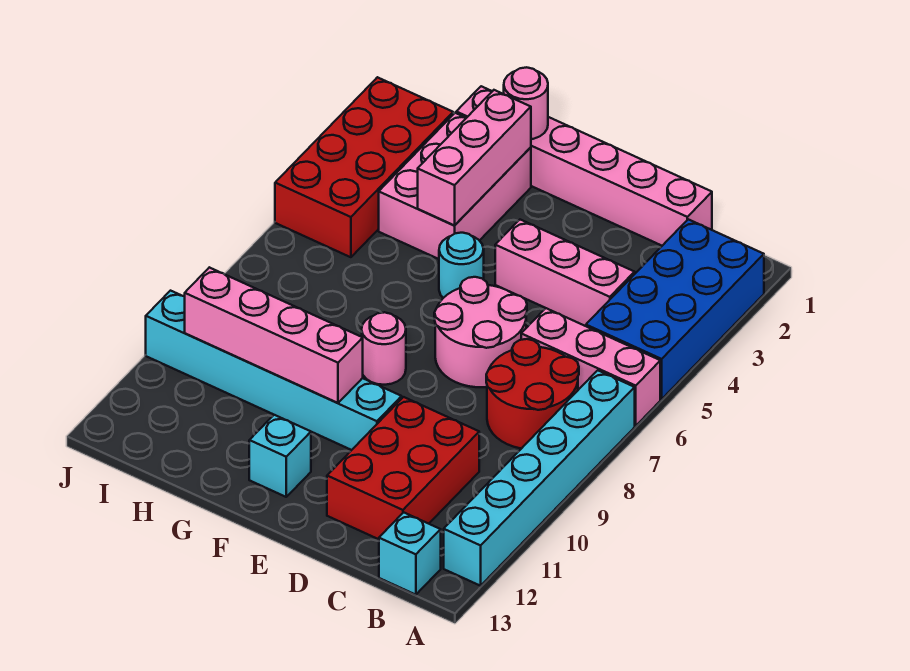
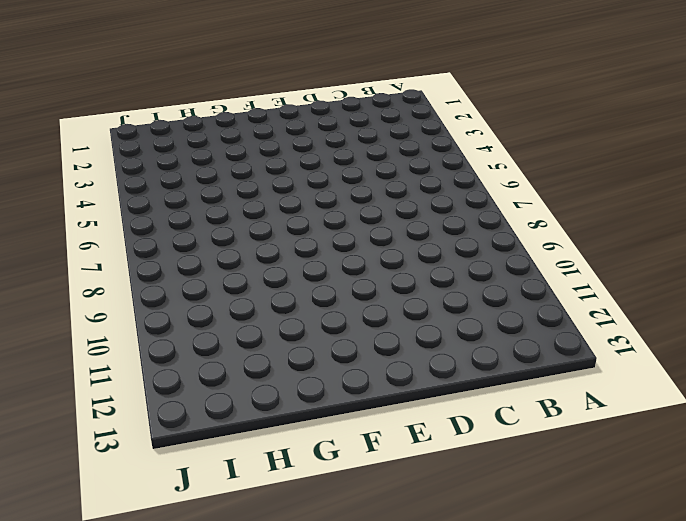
none -> blue brick A2:B5 level 1
none -> pink brick A6:C6 level 1
none -> cyan brick A7:A12 level 1

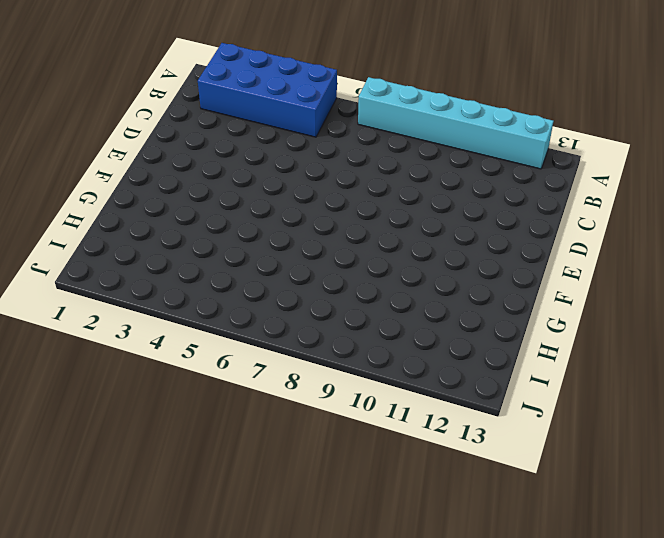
none -> pink brick A6:C6 level 1
none -> red round brick B7:C8 level 1
none -> cyan brick B13 level 1

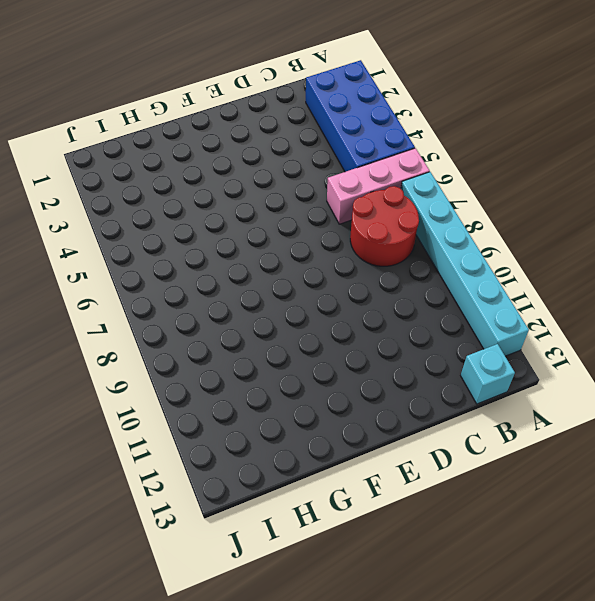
none -> pink brick C1:H1 level 1
none -> pink brick C4:E4 level 1
none -> red brick C10:D12 level 1

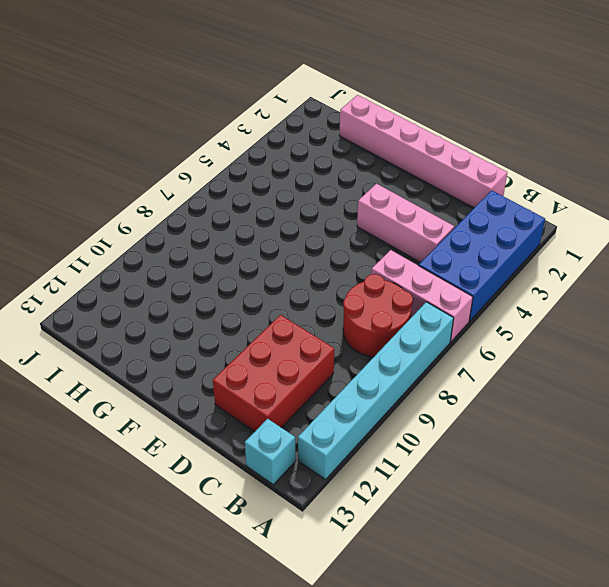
none -> pink round brick D6:E7 level 1
none -> cyan brick E10:J10 level 1
none -> cyan round brick F5 level 1

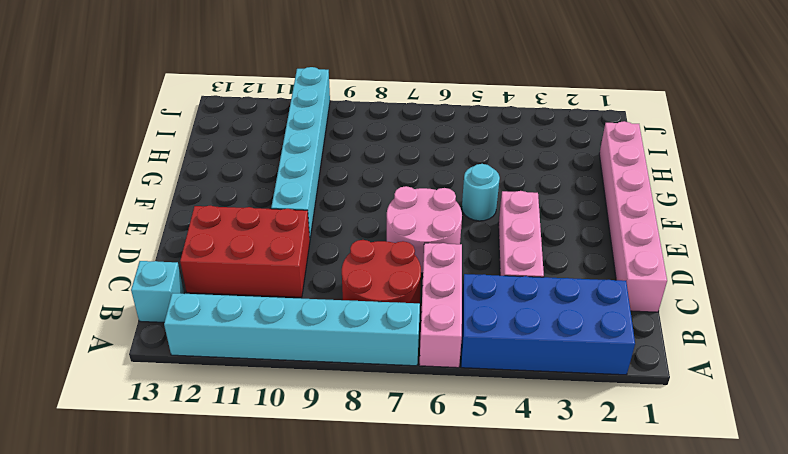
none -> pink round brick F8 level 1
none -> cyan brick F12 level 1
none -> pink brick G2:H4 level 1

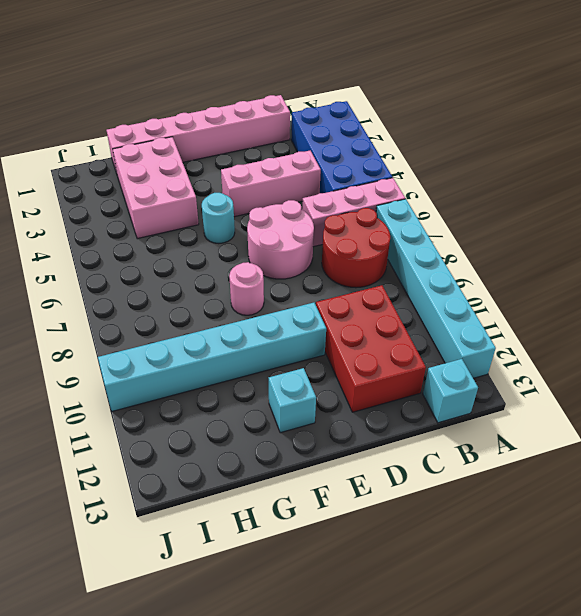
none -> red brick I2:J5 level 1
none -> pink brick F10:I10 level 2
none -> pink round brick G1 level 2

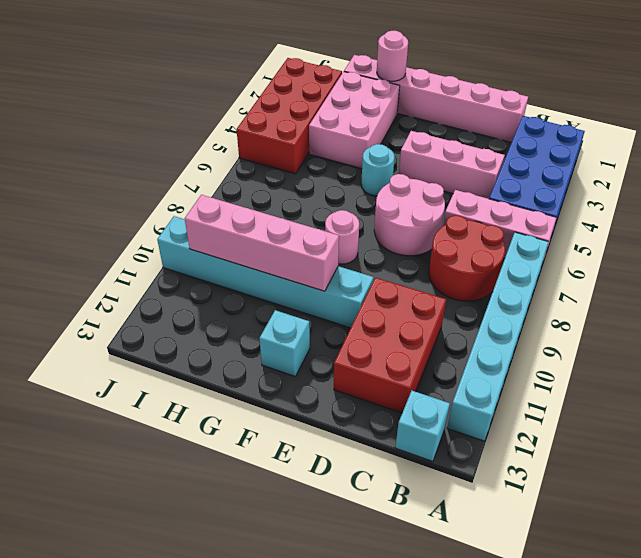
none -> pink brick G2:G4 level 2

